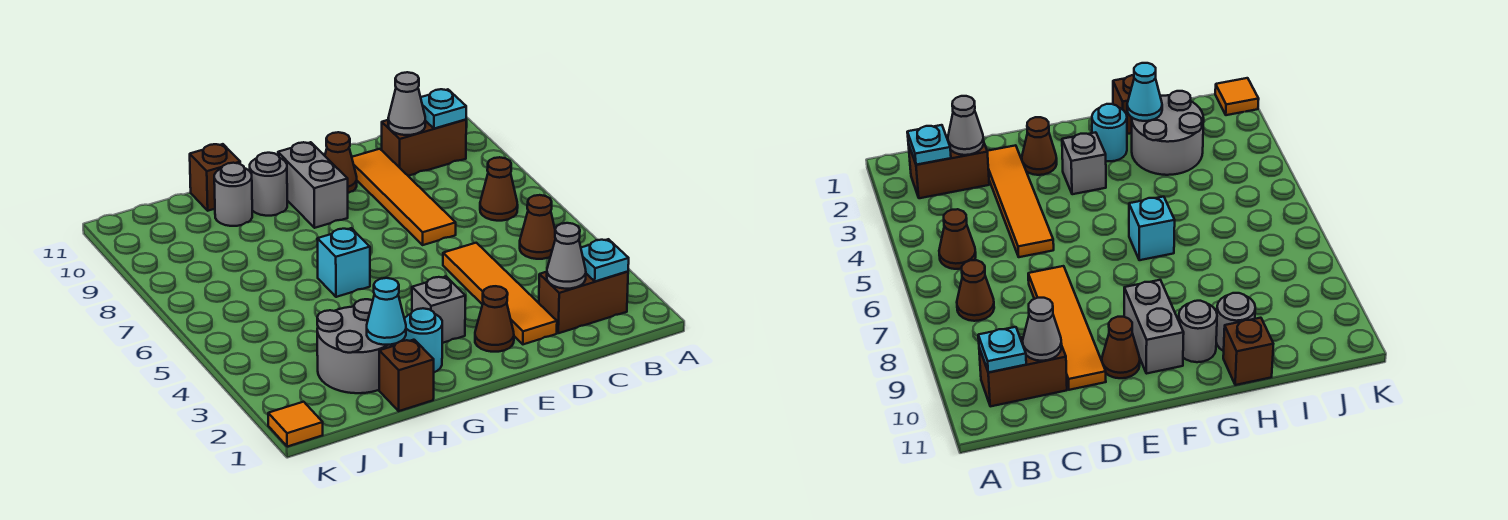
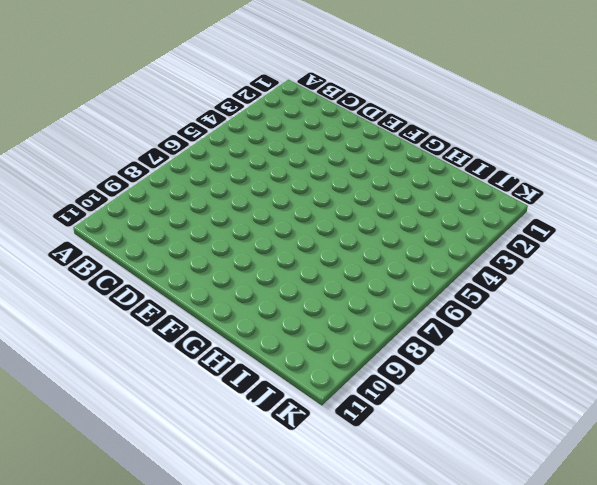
none -> brown brick B2:C2 level 1
none -> brown cone B5 level 1
none -> brown cone B7 level 1

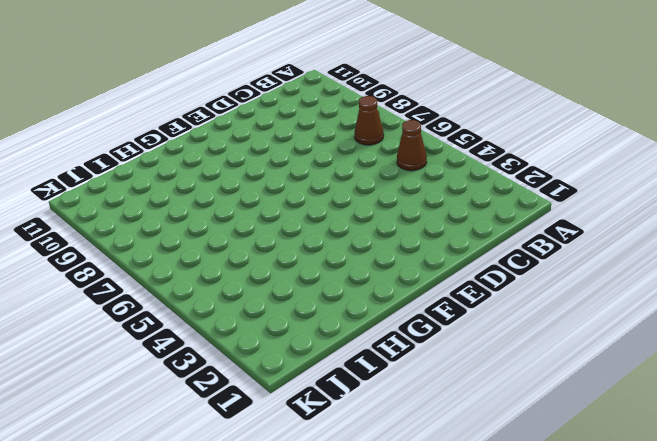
none -> brown brick B2:C2 level 1
none -> brown brick B10:C10 level 1
none -> orange tile D2:D5 level 1

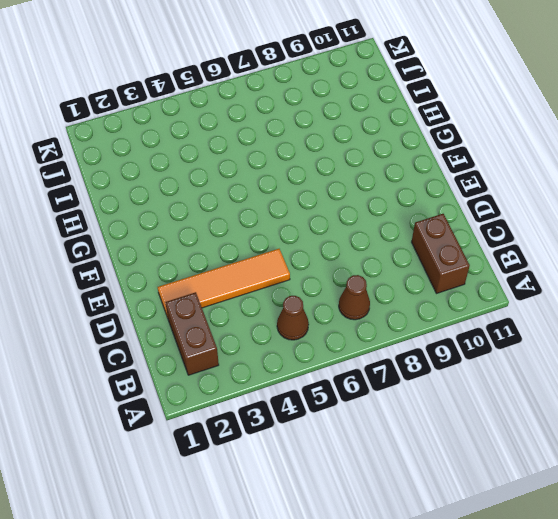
none -> orange tile D7:D10 level 1
none -> brown cone E2 level 1
none -> brown cone E10 level 1

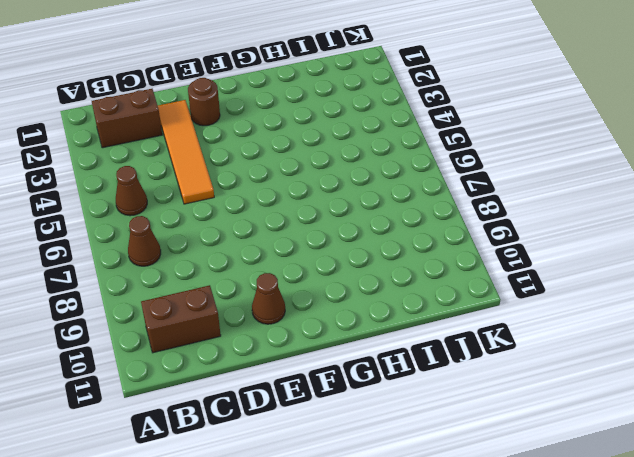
brown round brick E2 level 1 -> brown cone E2 level 1
none -> orange tile D7:D10 level 1
none -> grey brick F3 level 1
none -> grey brick F9:F10 level 1

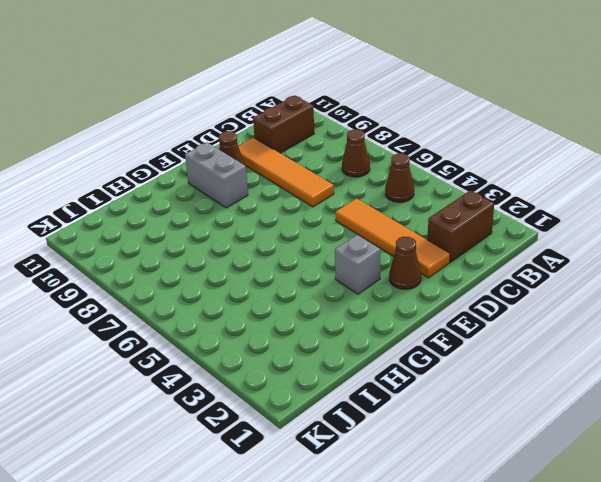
none -> cyan round brick G2 level 1
none -> cyan brick G6 level 1
none -> grey round brick G10 level 1

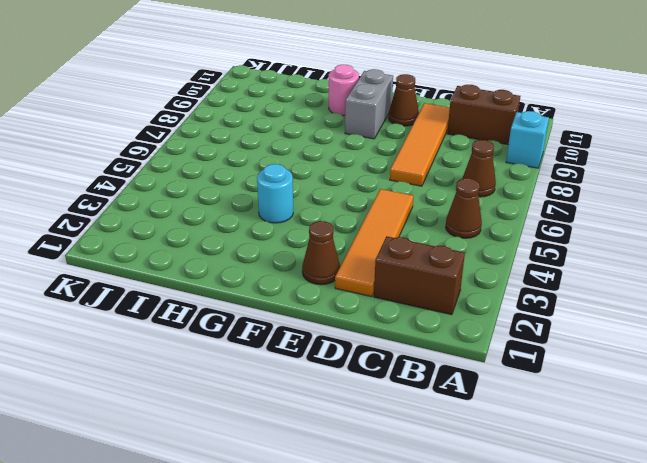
cyan brick A9 level 1 -> cyan brick G6 level 1
cyan round brick G4 level 1 -> cyan round brick G2 level 1
pink round brick G10 level 1 -> grey round brick G10 level 1
none -> grey brick F3 level 1
none -> brown brick H1 level 1
none -> grey round brick H2:I3 level 1

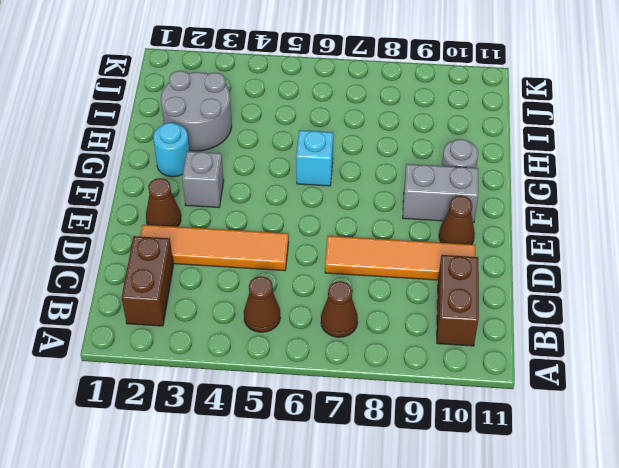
none -> brown brick H1 level 1
none -> grey round brick H10 level 1
none -> brown brick H11 level 1

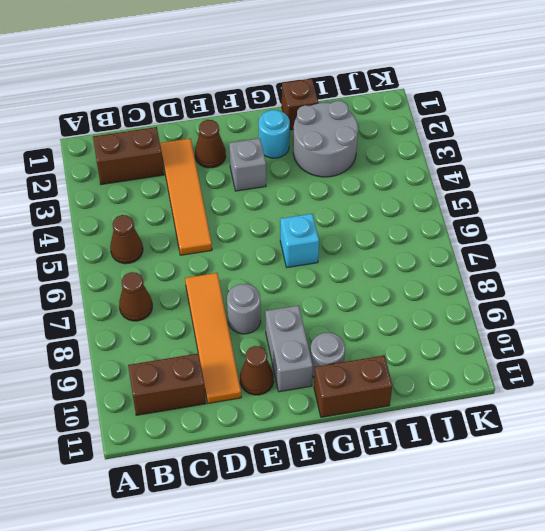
grey round brick E8 level 1 -> grey round brick H10 level 1
brown brick G11:H11 level 1 -> brown brick H11 level 1
none -> orange tile K1 level 1
none -> cyan plate B2 level 2
none -> cyan plate B10 level 2

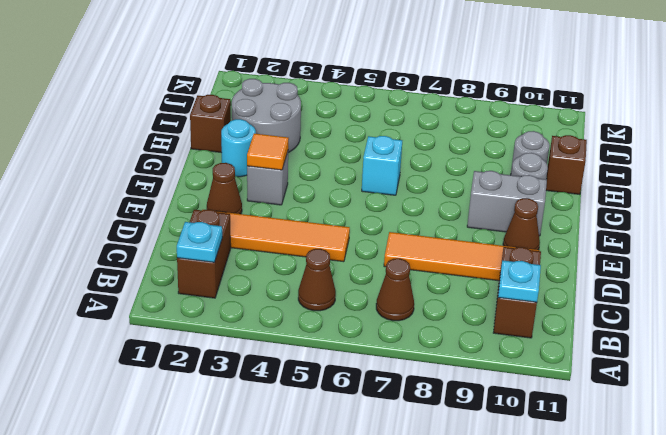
orange tile F3 level 2 -> orange tile K1 level 1
none -> grey cone C2 level 2
none -> grey cone C10 level 2
none -> cyan cone H2 level 2

